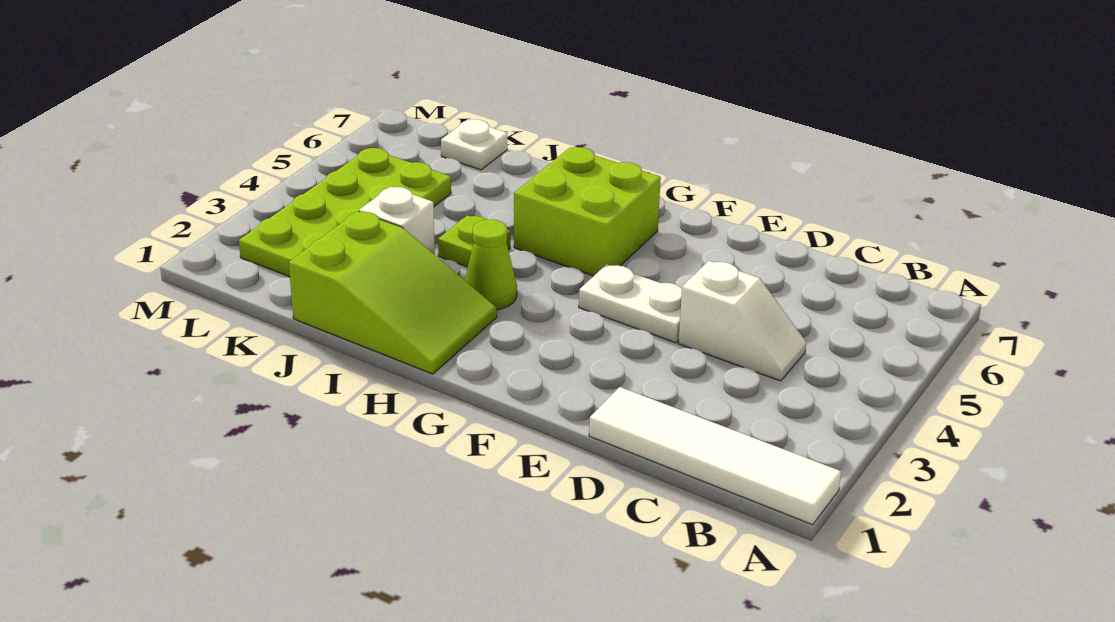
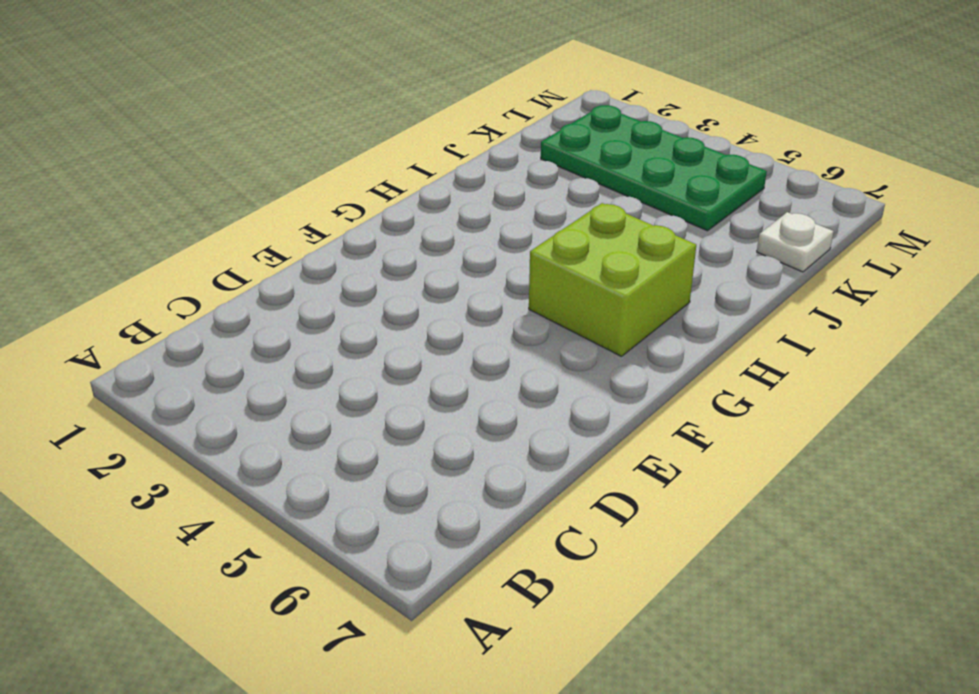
green plate K2:L5 level 1 -> lime plate K2:L5 level 1
none -> white tile A1:D1 level 1
none -> white slope C4:D4 level 1 top D

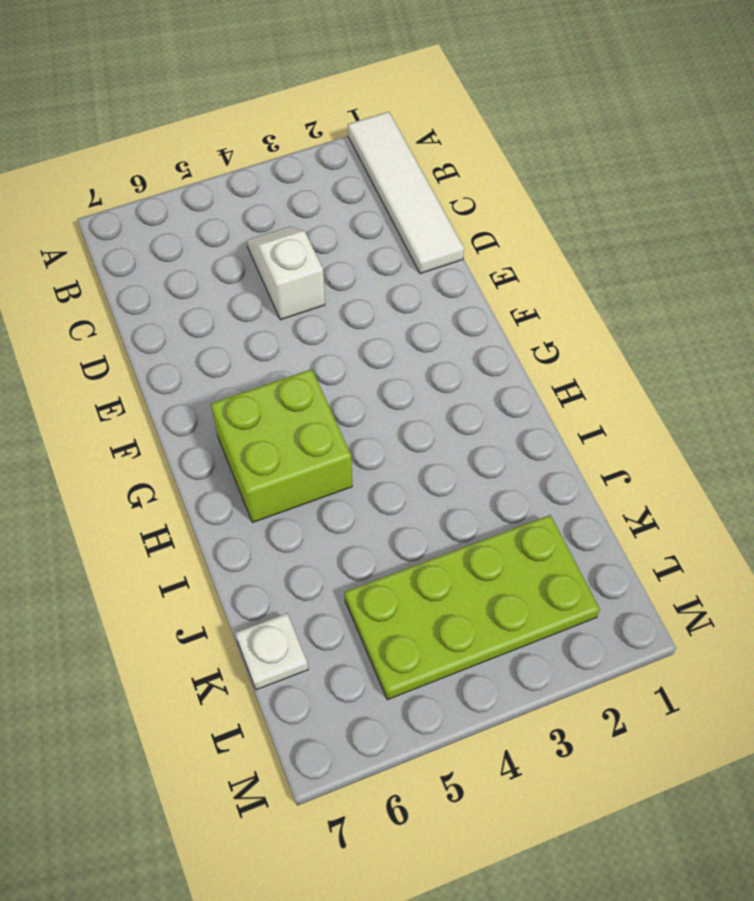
none -> white plate E4:F4 level 1
none -> lime slope H1:J2 level 1 top J

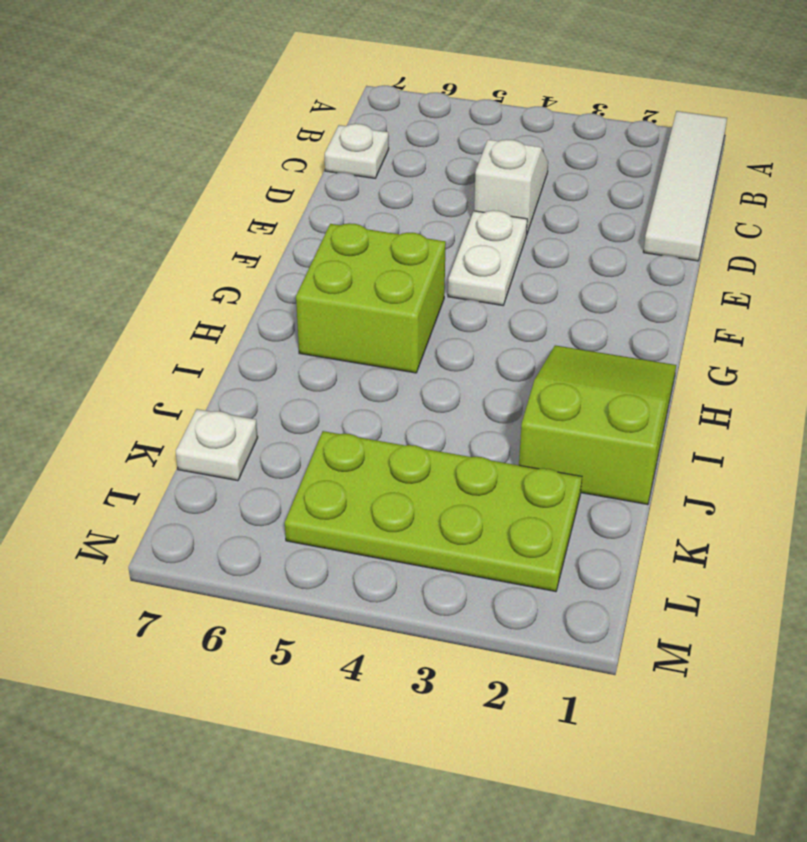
white plate C7 level 1 -> none
none -> lime cone H3 level 1
none -> lime plate I4 level 1

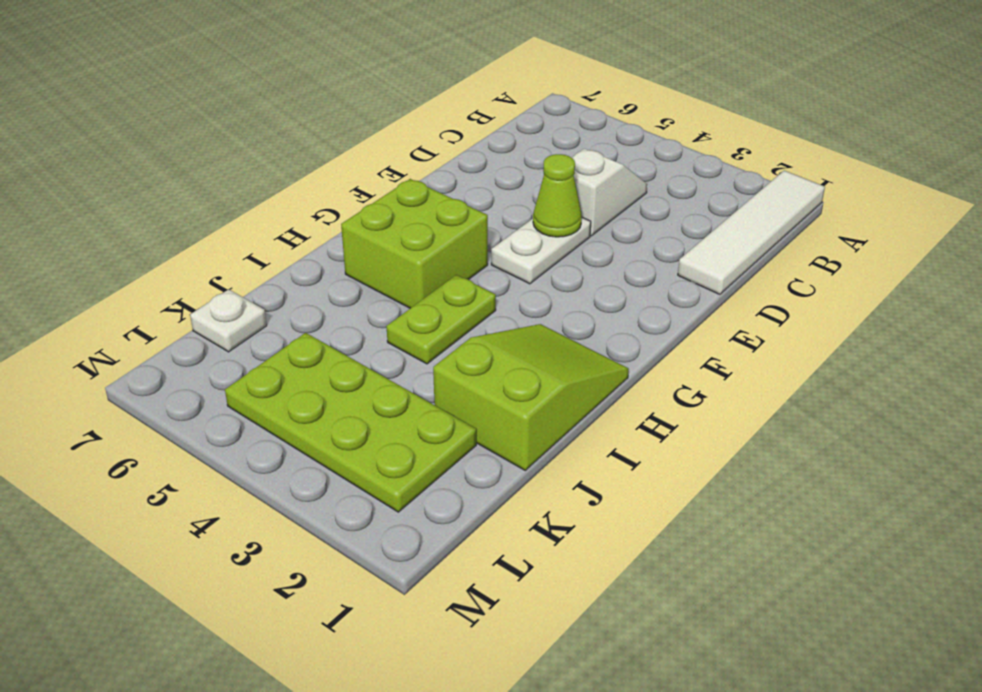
lime cone E4 level 2 -> lime cone H3 level 1
lime plate H4:I4 level 1 -> lime plate I4 level 1
none -> white brick J3 level 1

